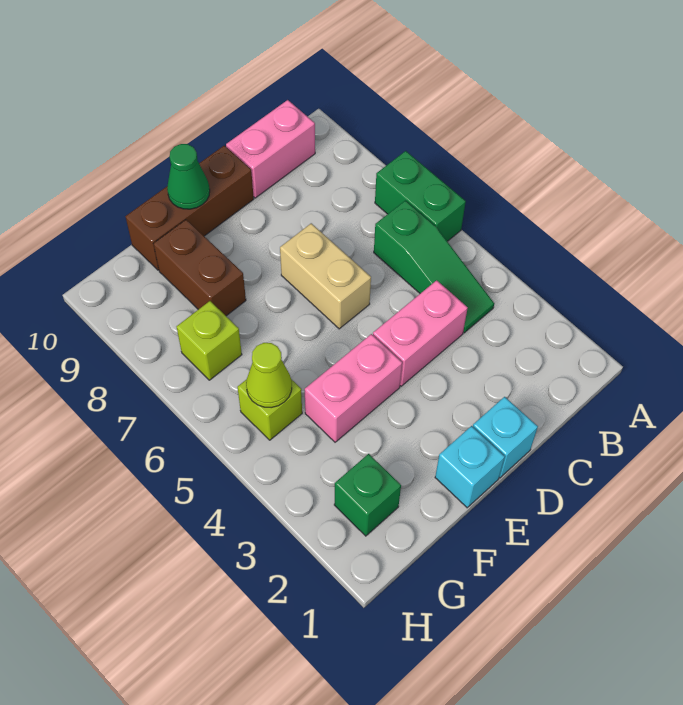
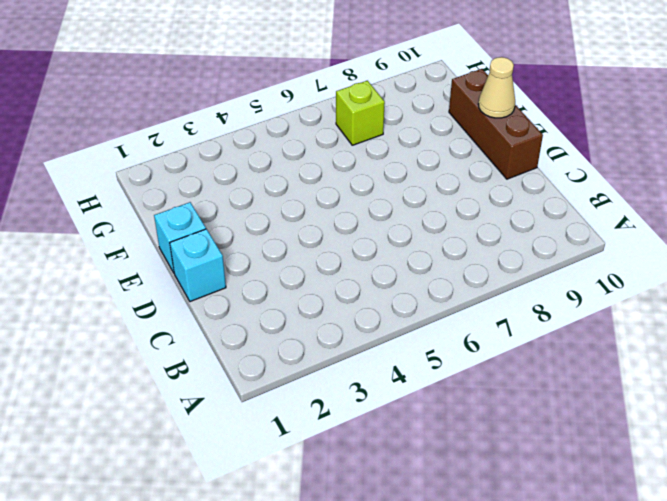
tan cone E10 level 2 -> green cone E10 level 2
none -> green brick A6:A7 level 1
none -> green slope B4:B6 level 1 top 6
none -> pink brick B10:C10 level 1

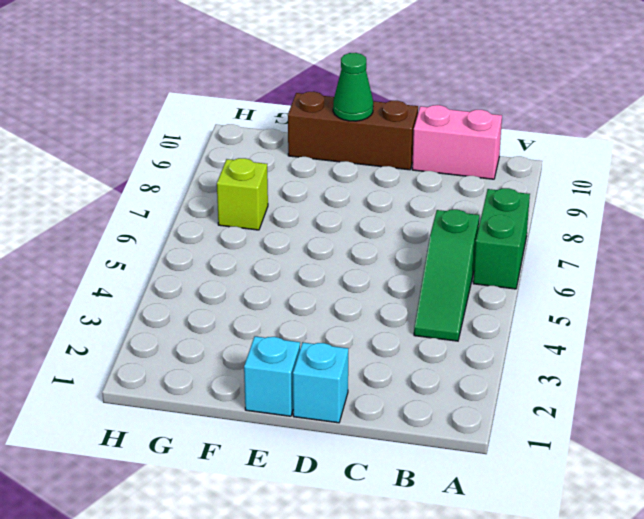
none -> pink brick C4:D4 level 1
none -> tan brick D6:D7 level 1
none -> pink brick E4:F4 level 1

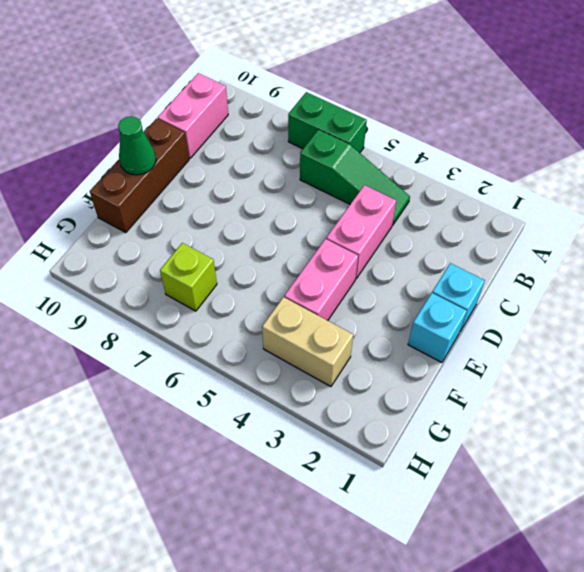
tan brick G3:G4 level 1 -> tan brick D6:D7 level 1
none -> brown brick F8:F9 level 1
none -> green brick G2 level 1
none -> lime brick G5 level 1

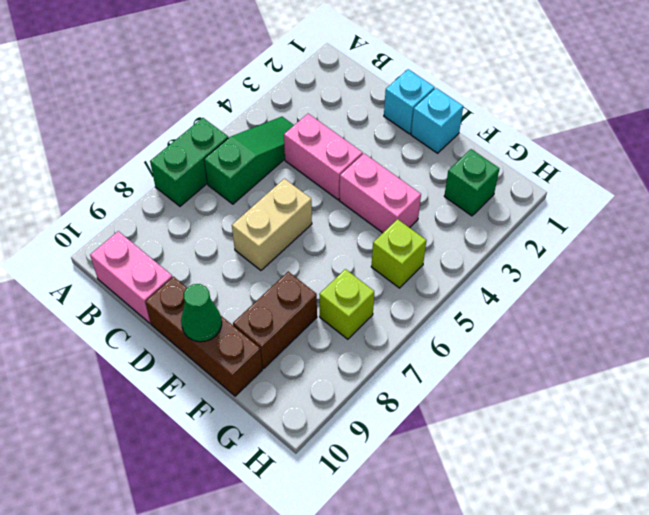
none -> lime cone G5 level 2

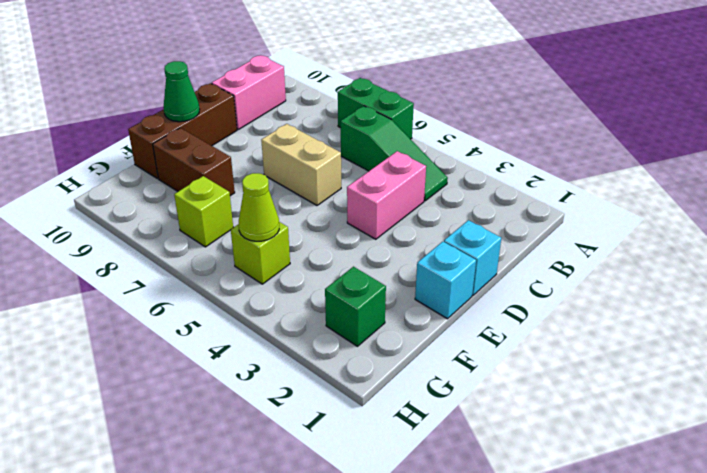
none -> pink brick E4:F4 level 1

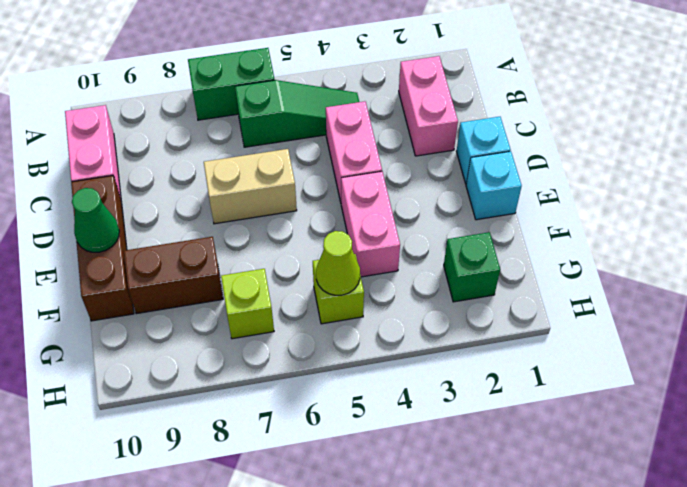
pink brick B2:C2 level 1 -> none

